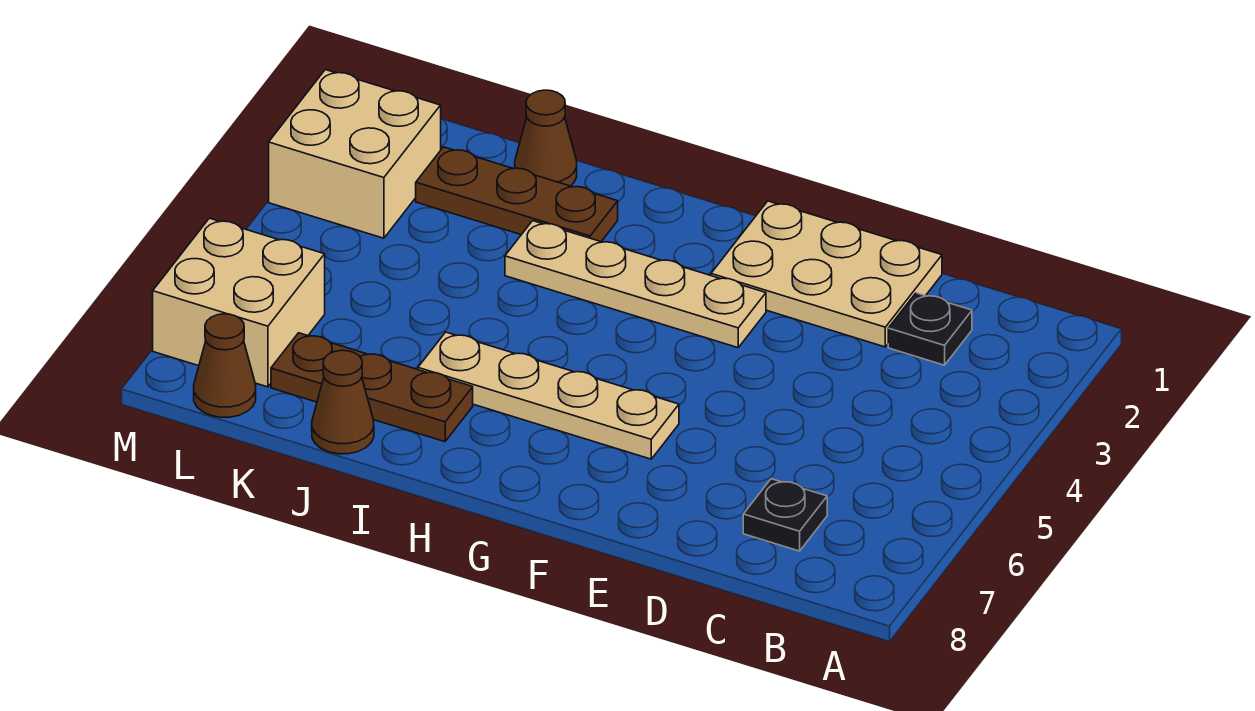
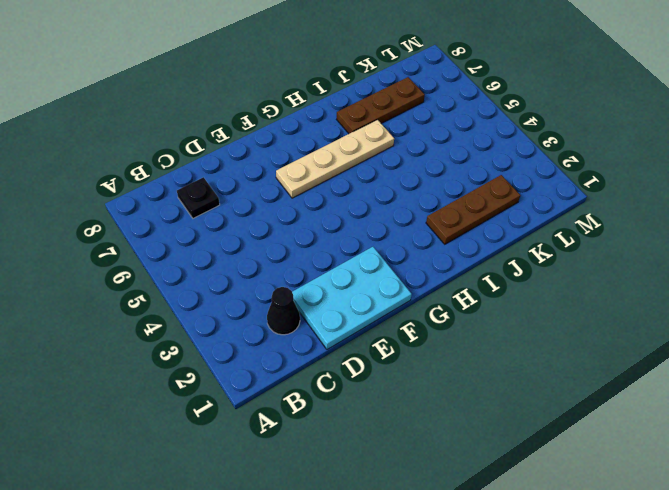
black cone C2 level 1 -> black plate C2 level 1
cyan plate D1:F2 level 1 -> tan plate D1:F2 level 1
none -> tan plate F3:I3 level 1
none -> brown cone J1 level 1
none -> brown cone J8 level 1

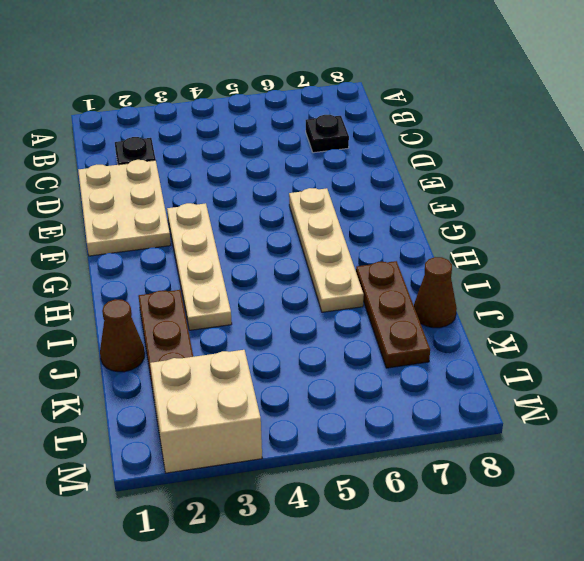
none -> tan brick L6:M7 level 1
none -> brown cone L8 level 1

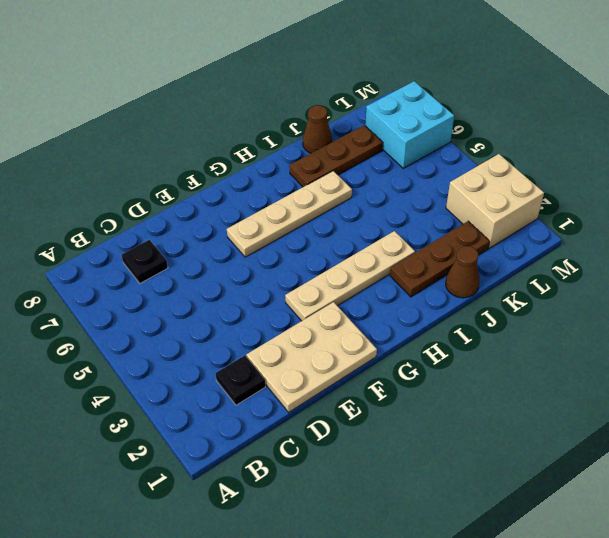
cyan brick L6:M7 level 1 -> tan brick L6:M7 level 1
none -> brown cone L8 level 1

